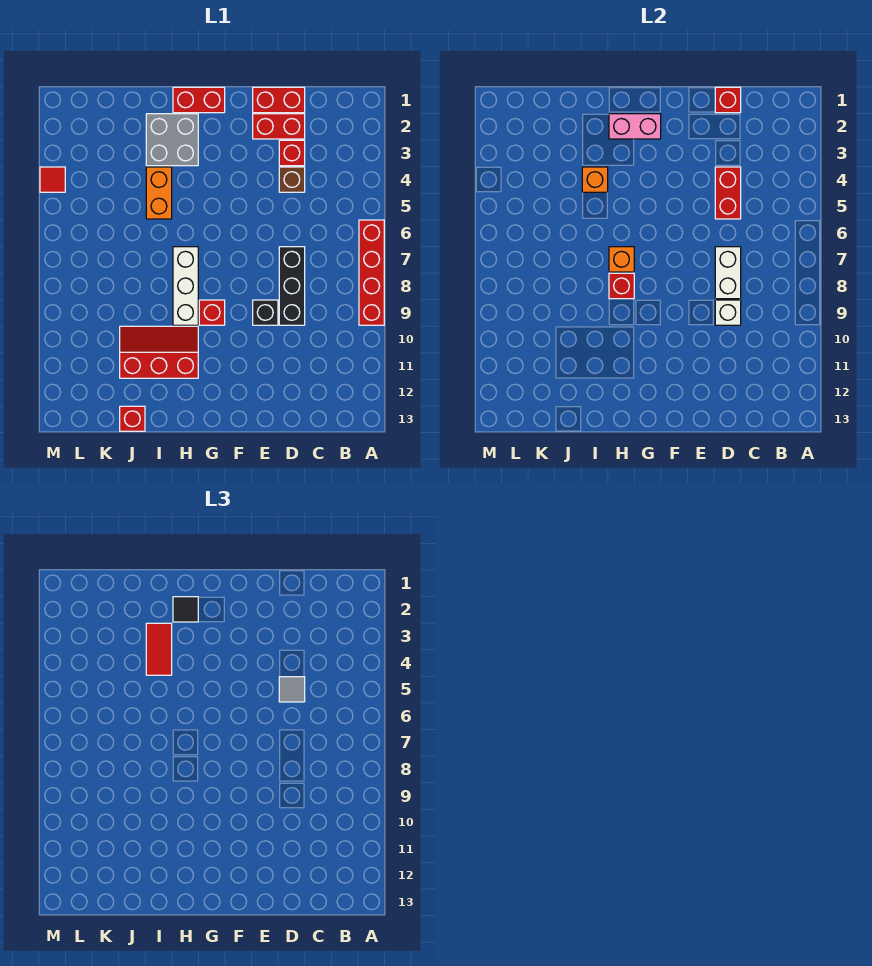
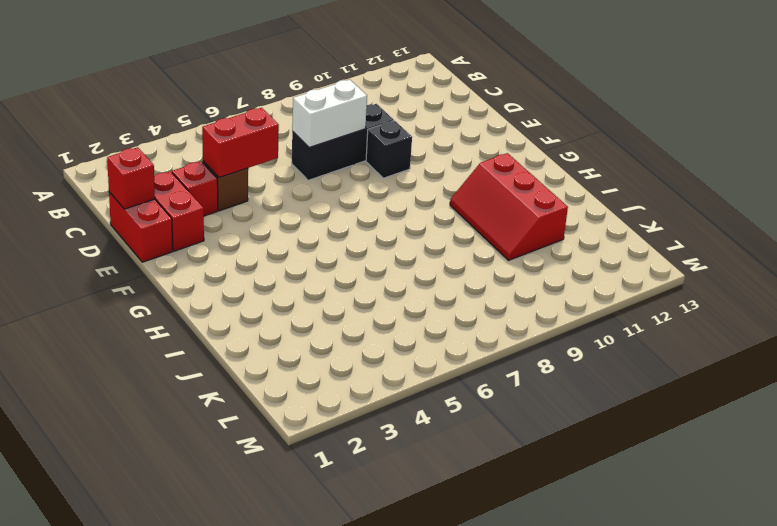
none -> red brick A6:A9 level 1
none -> red brick G1:H1 level 1
none -> red brick G9 level 1

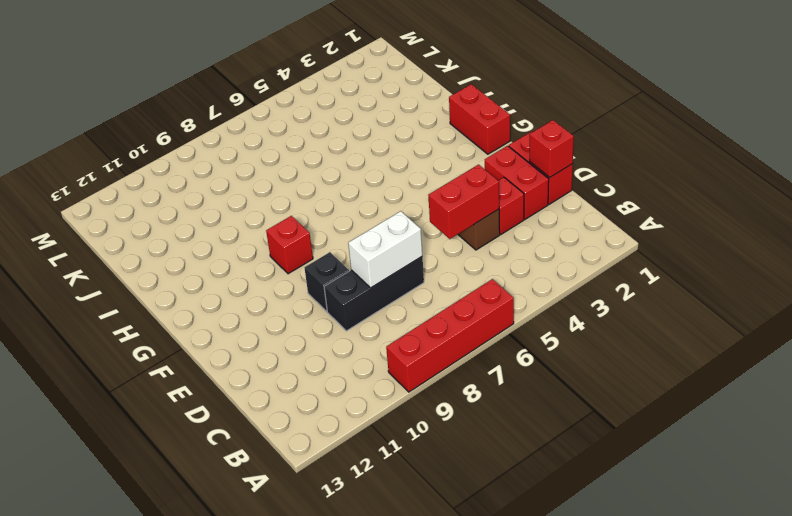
none -> grey brick H2:I3 level 1
none -> white brick H7:H9 level 1
none -> red slope H10:J11 level 1 top 11

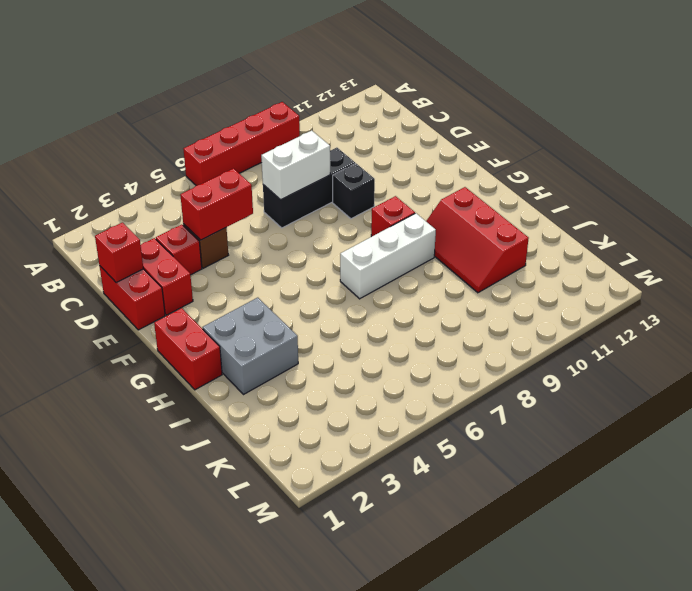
none -> orange brick I4:I5 level 1
none -> red brick J13 level 1
none -> red tile M4 level 1

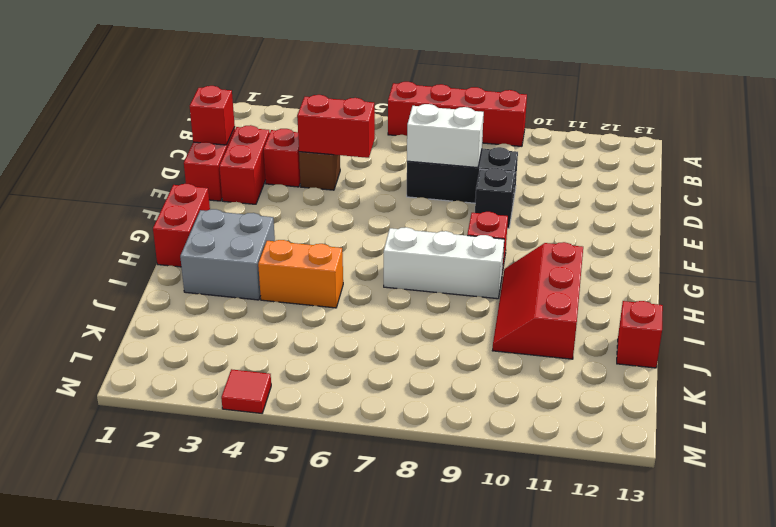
none -> white brick D9 level 2
none -> pink brick G2:H2 level 2
none -> orange brick H7 level 2

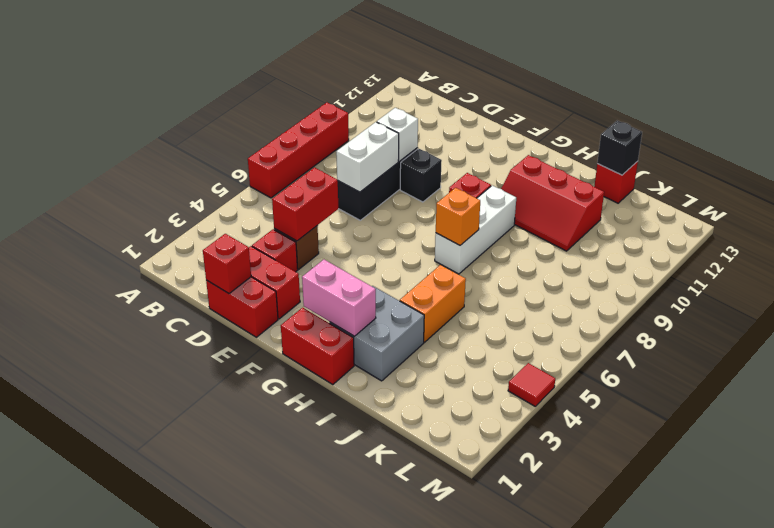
black brick J13 level 2 -> none
none -> red brick H8 level 2
none -> orange brick I4 level 2
none -> grey tile D5 level 3

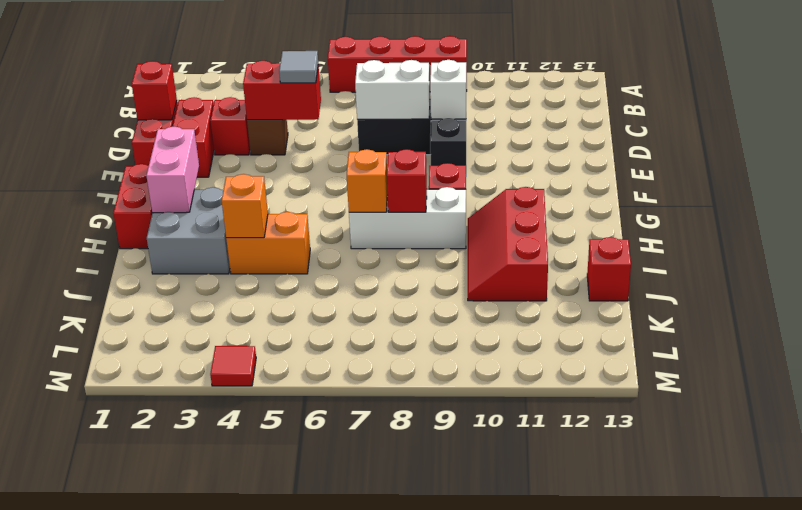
none -> black tile H2 level 3
none -> red tile I3:I4 level 3

